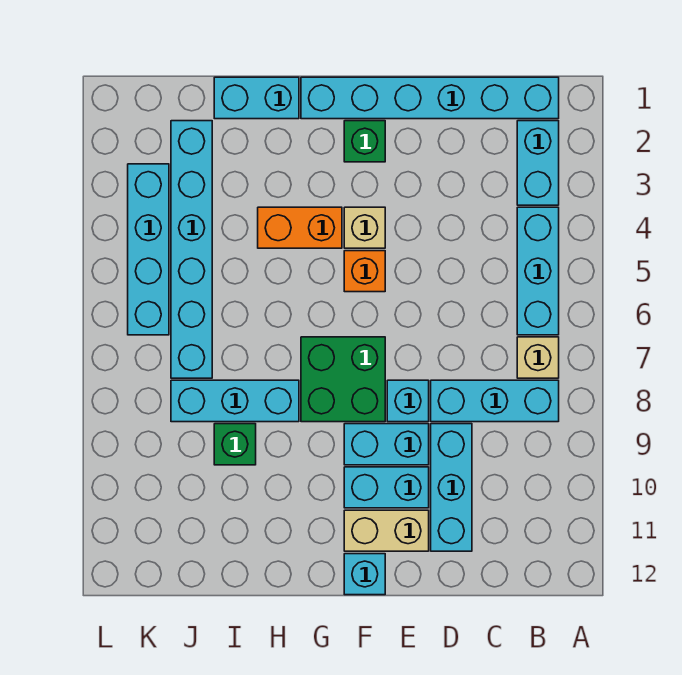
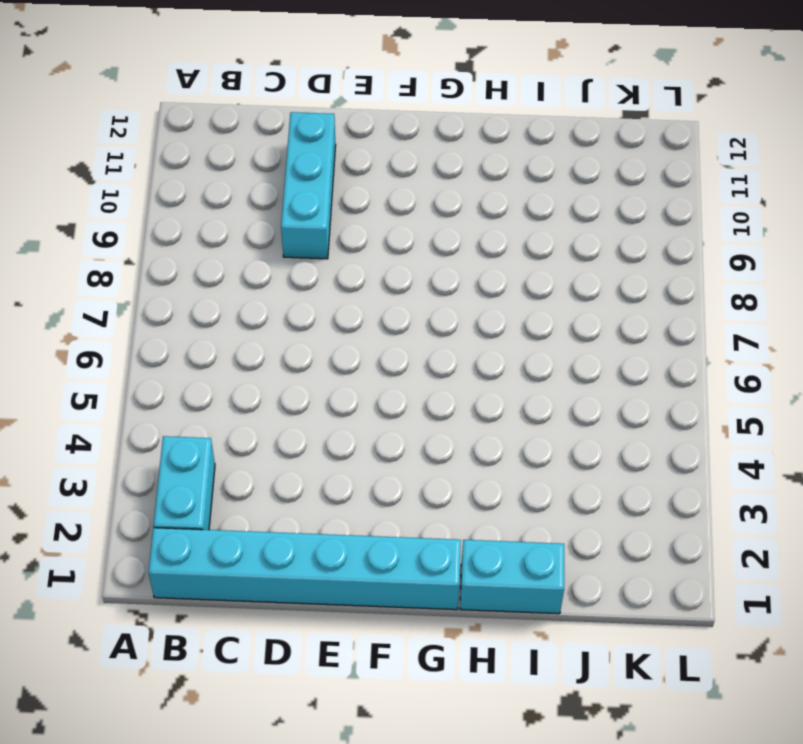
none -> cyan brick B4:B6 level 1
none -> tan brick B7 level 1
none -> cyan brick B8:D8 level 1

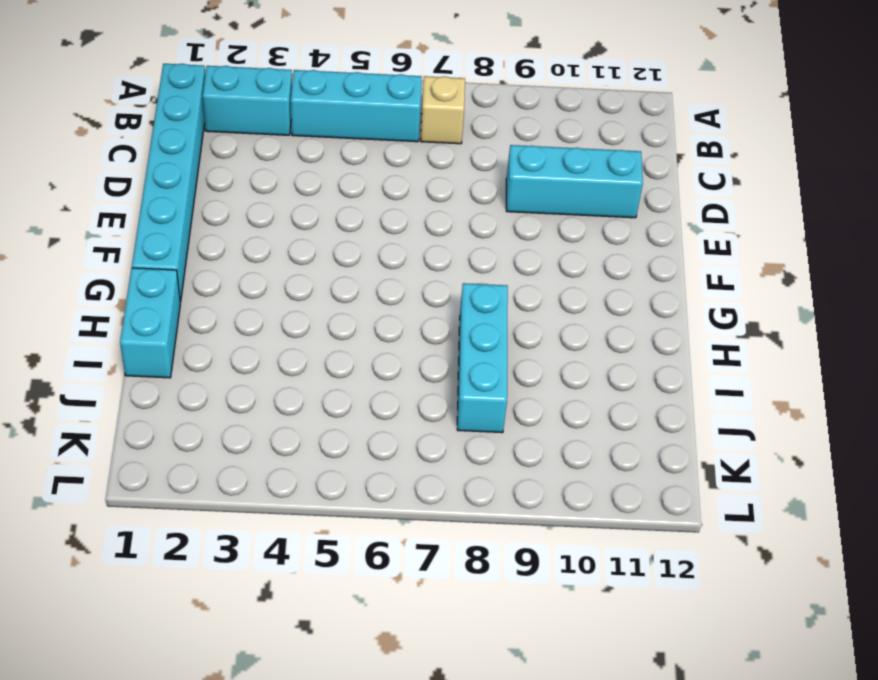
none -> cyan brick B8:D8 level 1
none -> cyan brick E8 level 1
none -> cyan brick E9:F9 level 1

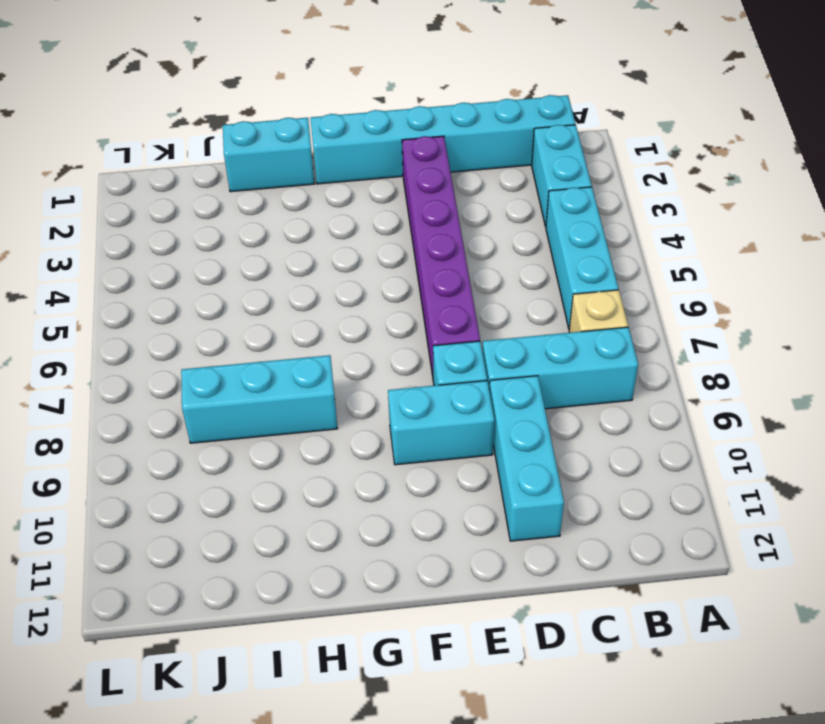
purple brick E2:E7 level 1 -> none
none -> cyan brick E10:F10 level 1
none -> tan brick E11:F11 level 1
none -> green brick F2 level 1

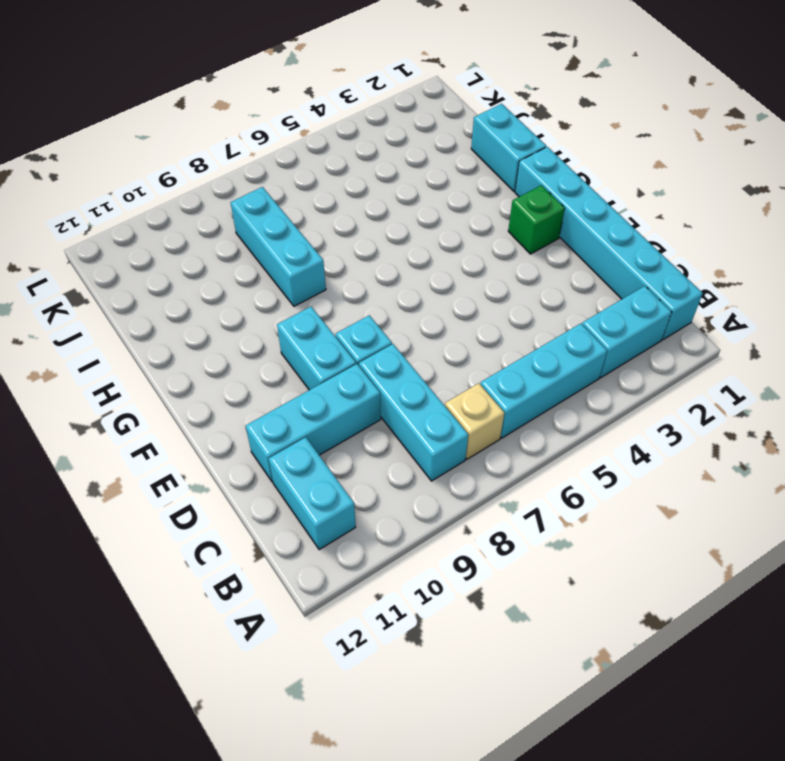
cyan brick B11:C11 level 1 -> cyan brick E10:F10 level 1
none -> tan brick E11:F11 level 1
none -> tan brick F4 level 1
none -> orange brick F5 level 1

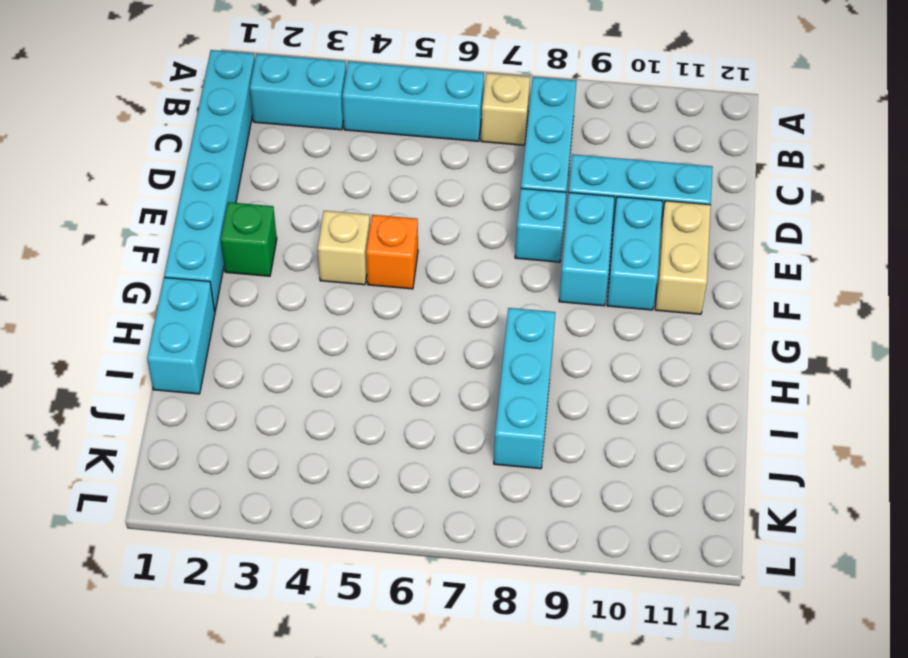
none -> green brick F7:G8 level 1
none -> cyan brick F12 level 1
none -> orange brick G4:H4 level 1

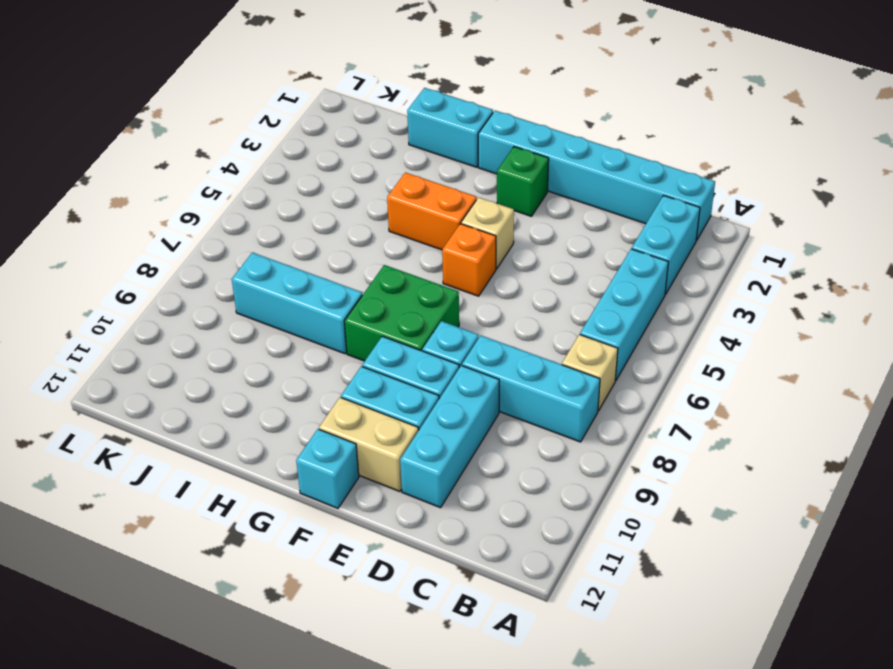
none -> green brick I9 level 1
none -> cyan brick J2:J7 level 1
none -> cyan brick K3:K6 level 1

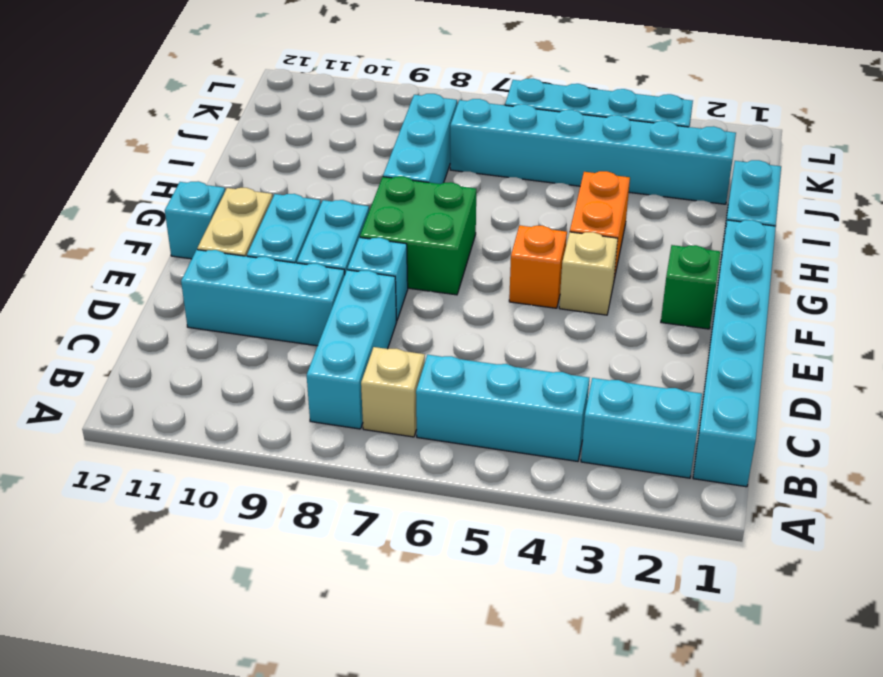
none -> green brick I9 level 1

